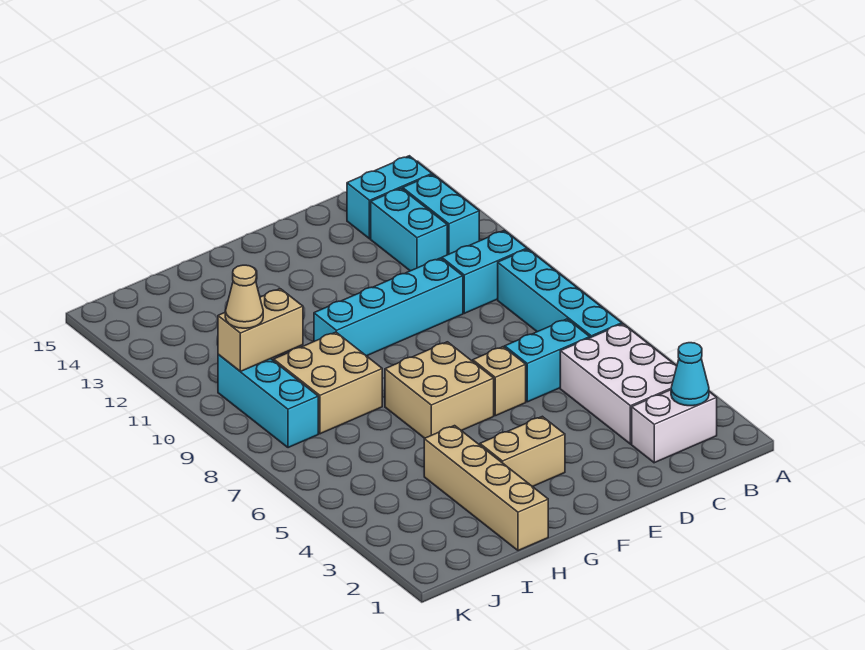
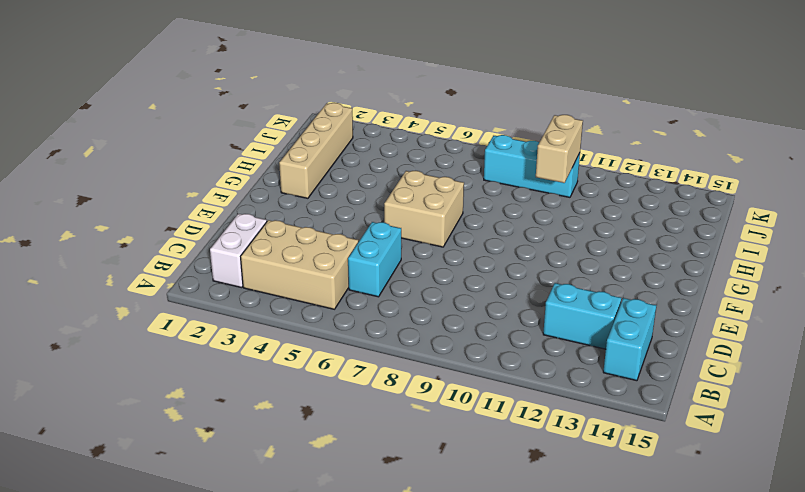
tan brick B3:C5 level 1 -> white brick B3:C5 level 1
tan brick G2:J2 level 1 -> tan brick H1:H4 level 1
none -> cyan brick B6:B9 level 1
none -> cyan brick B10:C10 level 1
none -> cyan brick B12:B13 level 1

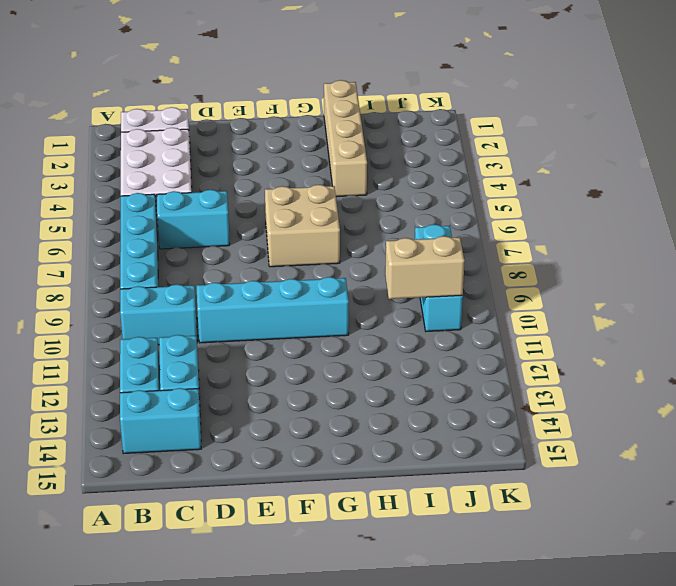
none -> tan brick E6 level 1
none -> tan brick F3:G3 level 1
none -> tan brick H8:I9 level 1

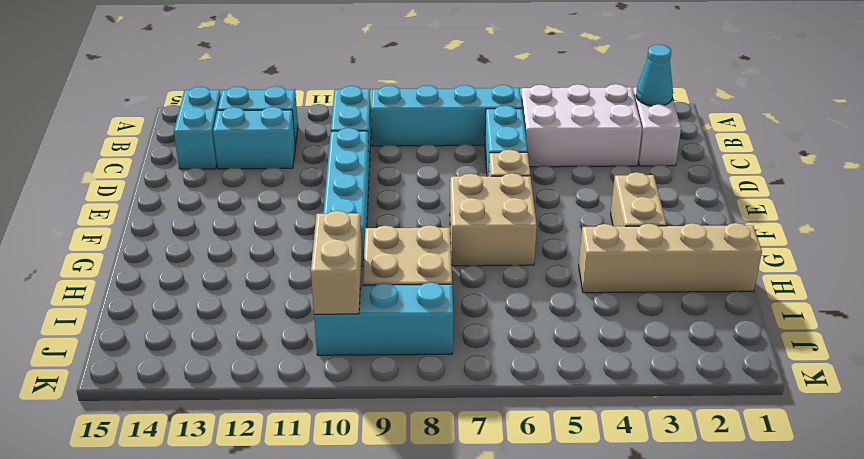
none -> tan cone J10 level 3

